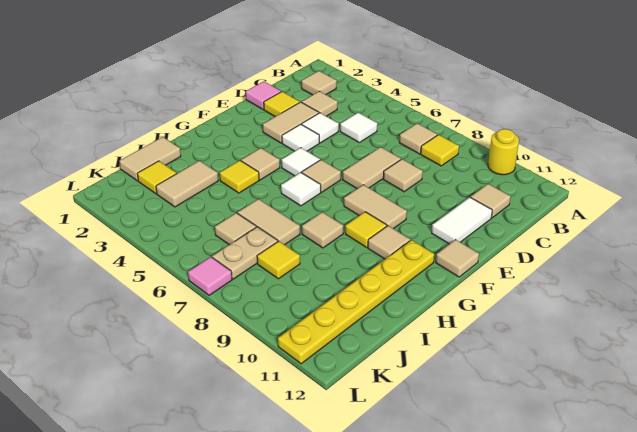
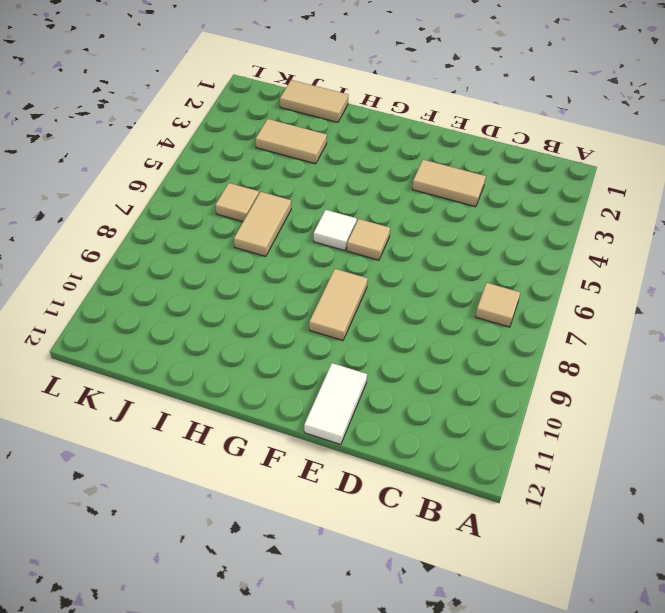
white tile E11:E12 level 1 -> white tile D11:E11 level 1
none -> yellow round brick A10 level 1
none -> tan tile B2 level 1
none -> yellow tile B8 level 1
none -> tan tile C3 level 1

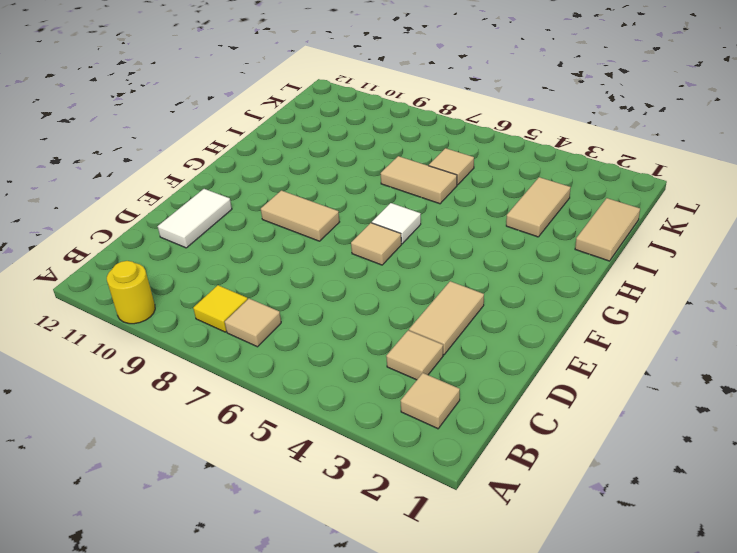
none -> white tile C5 level 1
none -> tan tile C11 level 1
none -> pink tile D1 level 1
none -> yellow tile D2 level 1

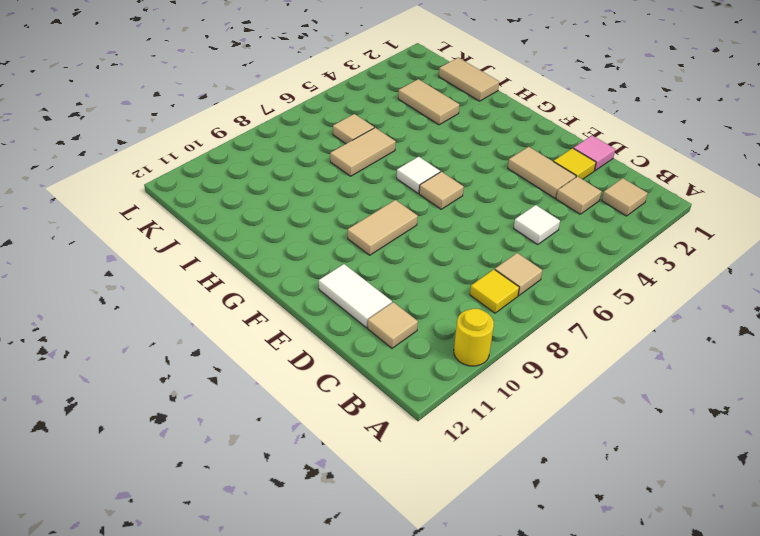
none -> white tile D4 level 1
none -> tan tile D7:E7 level 1
none -> tan tile D8 level 1
none -> white tile E4 level 1

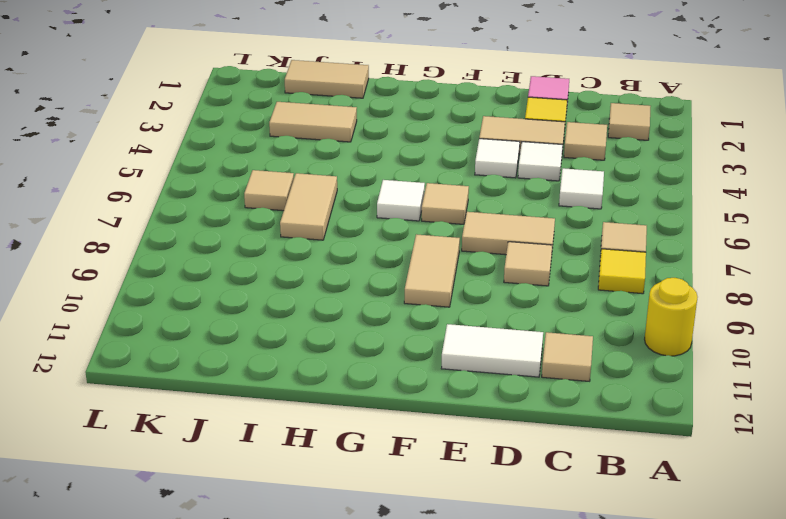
none -> white tile F5 level 1
none -> tan tile F12 level 1
none -> tan tile G4 level 1
none -> yellow tile G9 level 1

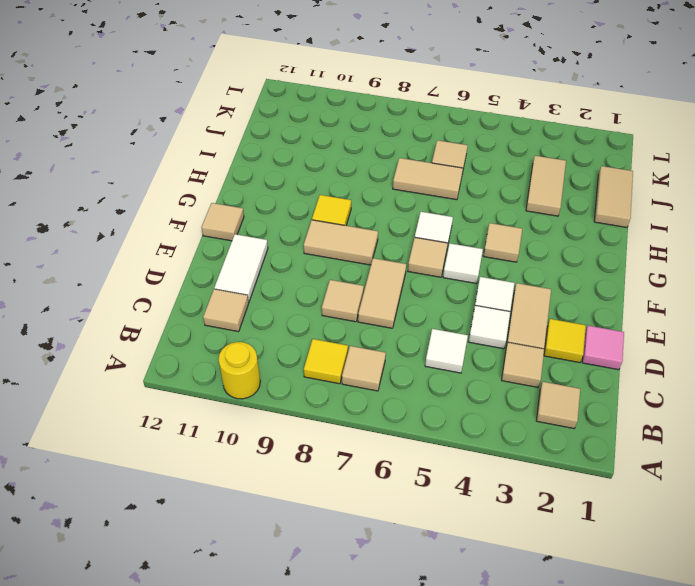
none -> tan tile G10 level 1
none -> yellow plate G11:L11 level 1
none -> yellow tile H4 level 1
none -> tan tile H8 level 1

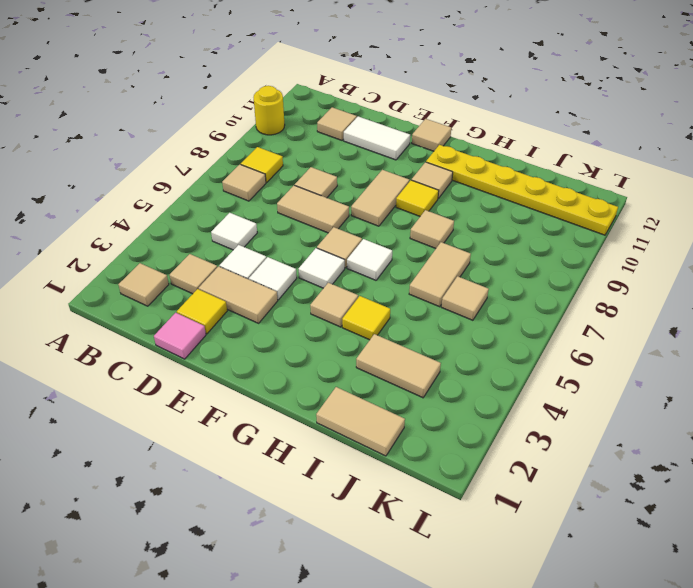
none -> yellow tile J2 level 1
none -> tan plate J7:K7 level 1
none -> yellow tile J8 level 1
none -> pink tile L7 level 1

